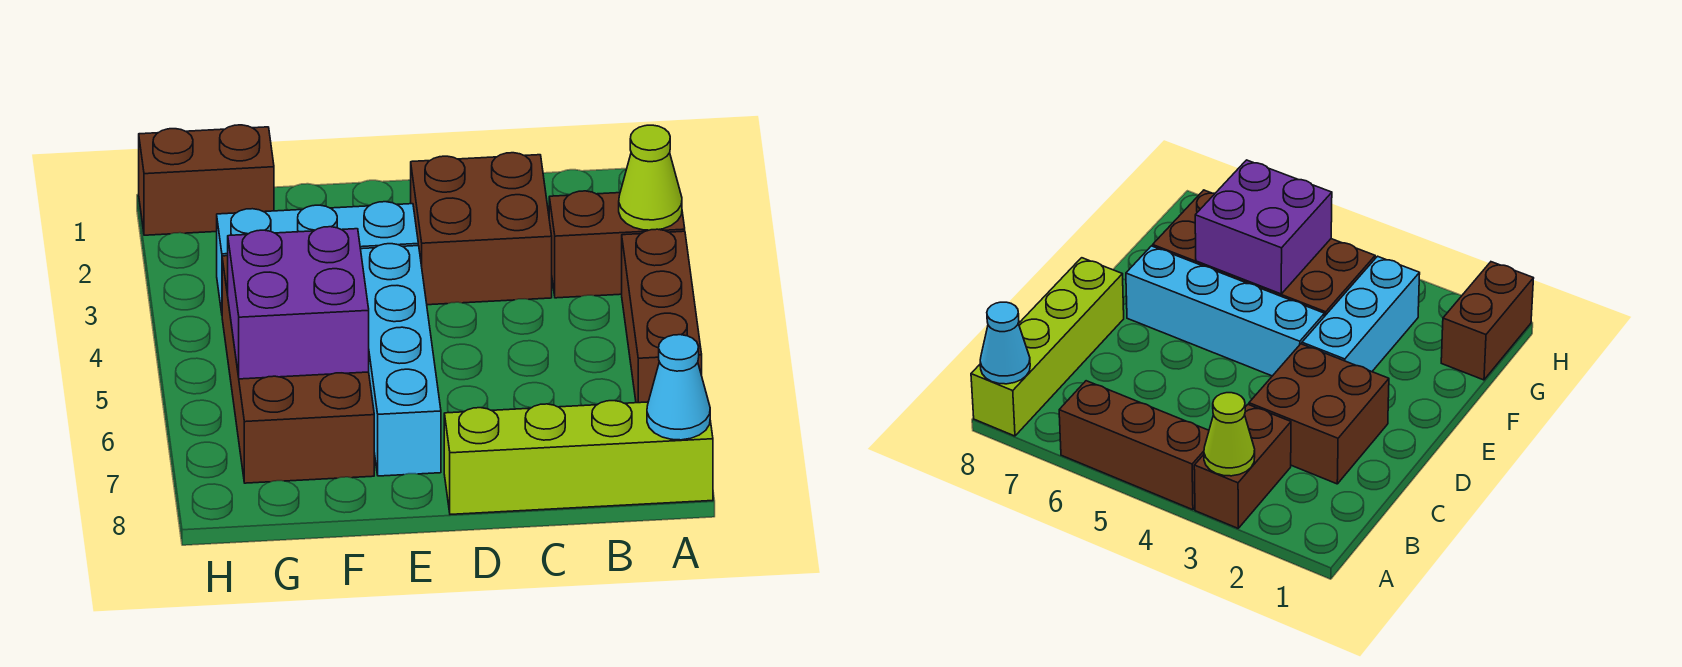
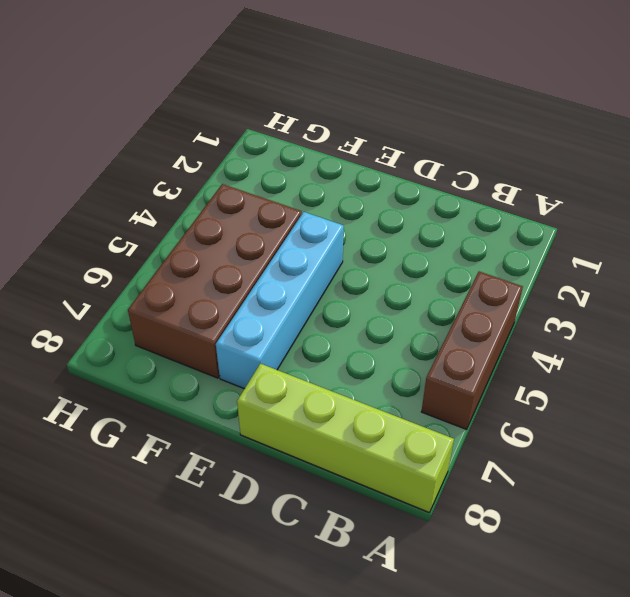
none -> brown brick A3:B3 level 1
none -> brown brick C2:D3 level 1

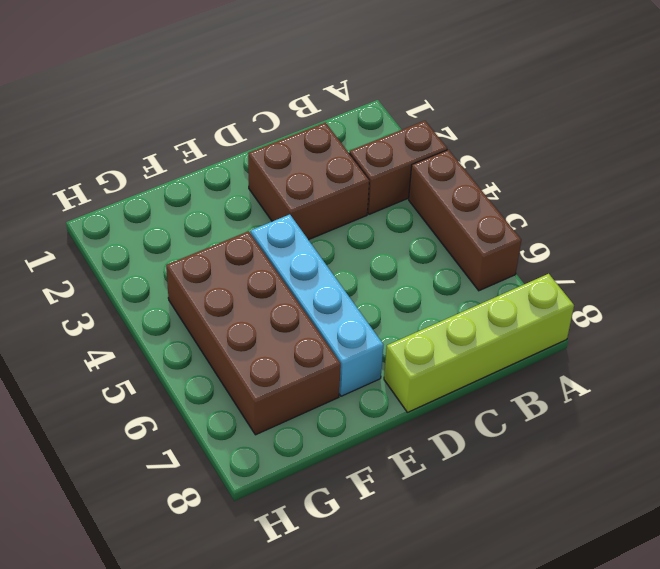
none -> cyan brick E3:G3 level 1
none -> brown brick G1:H1 level 1

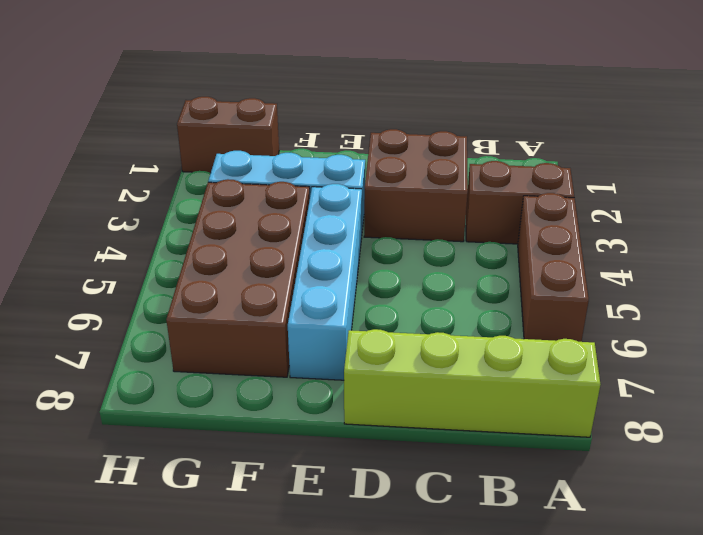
none -> lime cone A3 level 2
none -> cyan cone A8 level 2

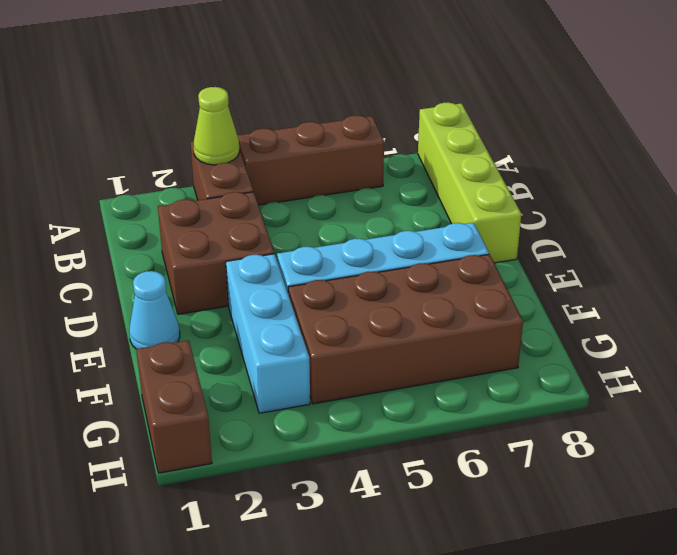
cyan cone E1 level 1 -> cyan cone A8 level 2
none -> purple brick F5:G6 level 2

